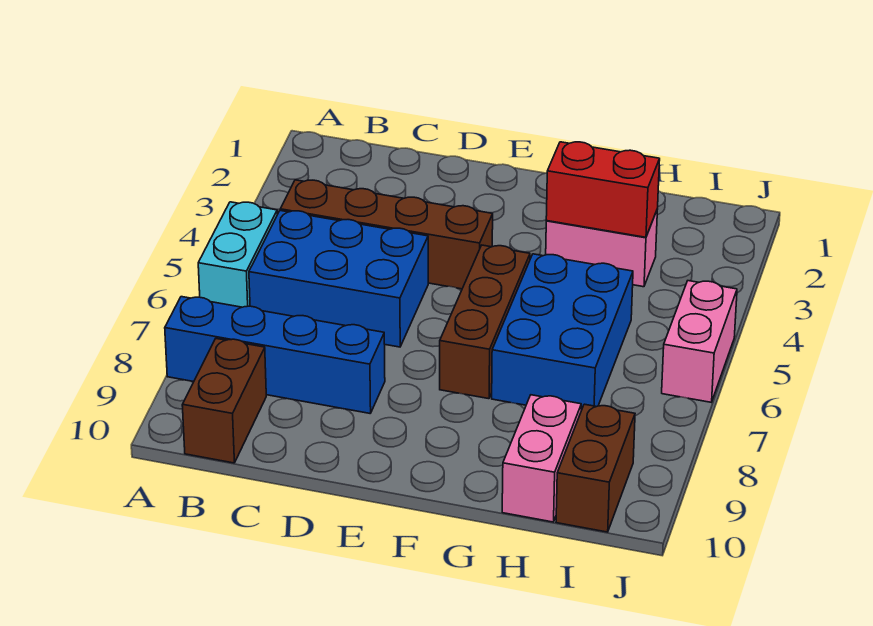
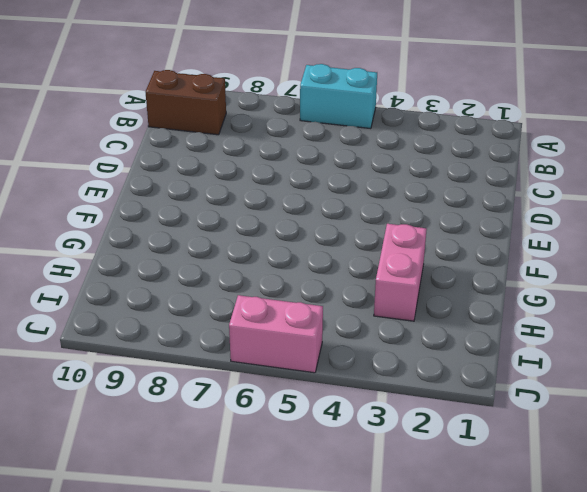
none -> blue brick A8:D8 level 1
none -> brown brick B4:E4 level 1
none -> blue brick B5:D6 level 1

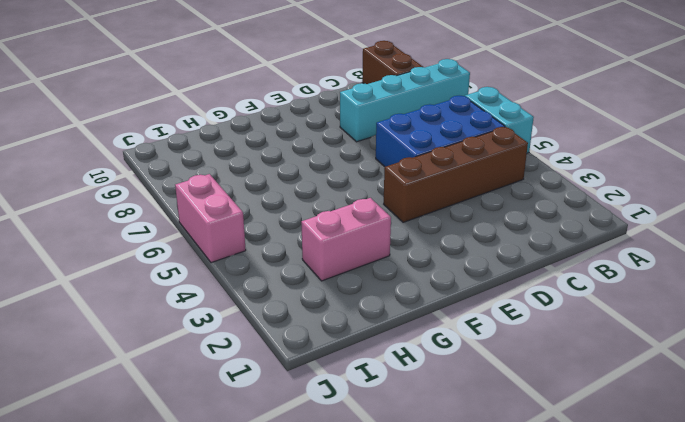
cyan brick A8:D8 level 1 -> blue brick A8:D8 level 1
none -> brown brick F5:F7 level 1
none -> blue brick G5:H7 level 1
none -> pink brick H9:H10 level 1

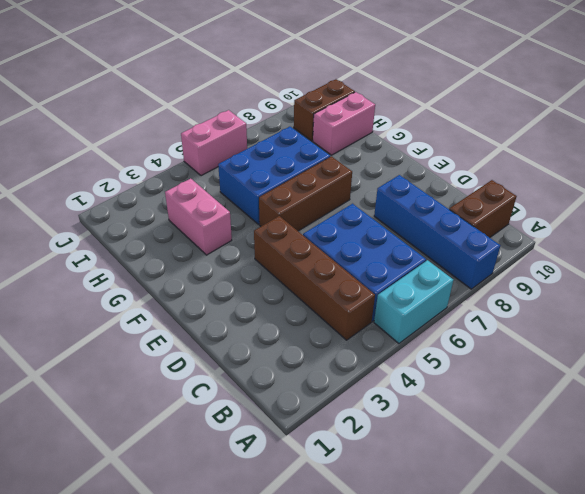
none -> red brick G3:H3 level 2

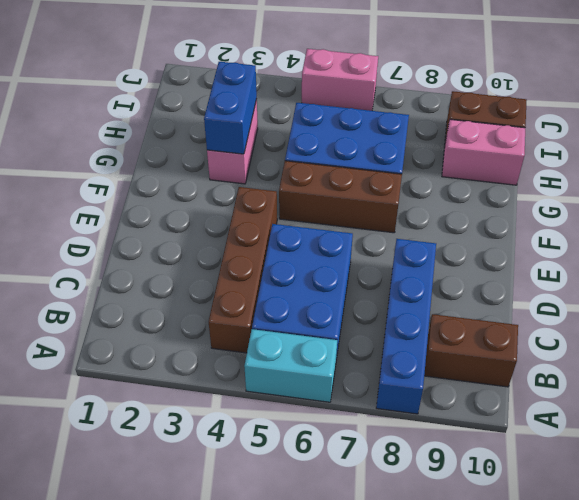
blue brick G3:H3 level 2 -> red brick G3:H3 level 2

